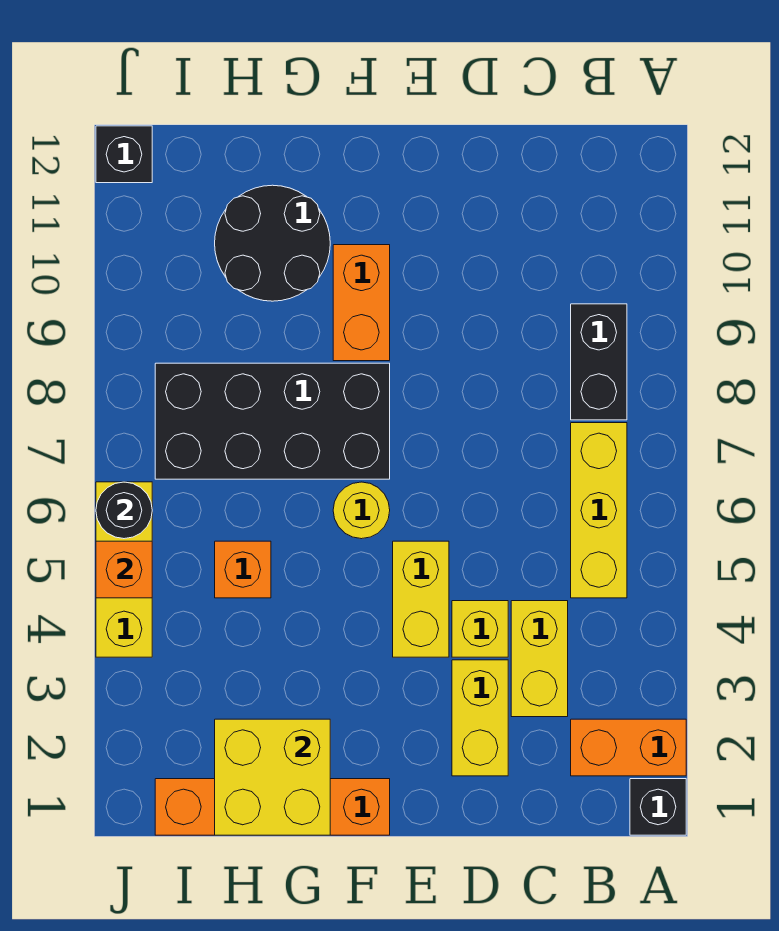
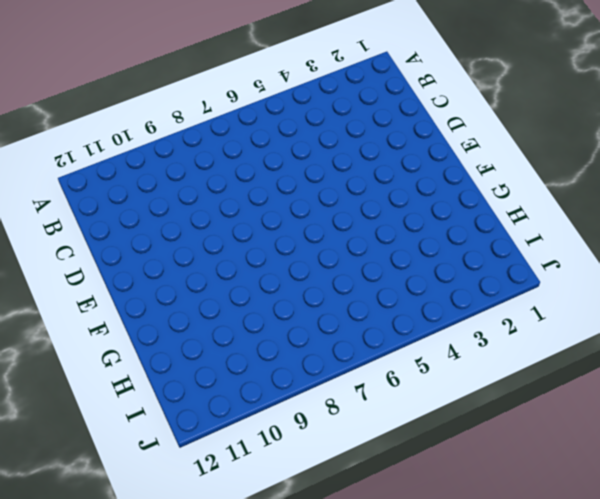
none -> black brick A1 level 1
none -> orange brick A2:B2 level 1
none -> yellow brick B5:B7 level 1

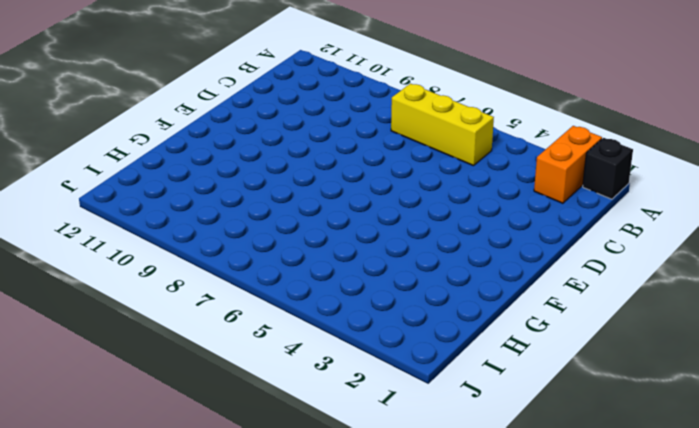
none -> black brick B8:B9 level 1
none -> yellow brick C3:C4 level 1
none -> yellow brick D2:D3 level 1

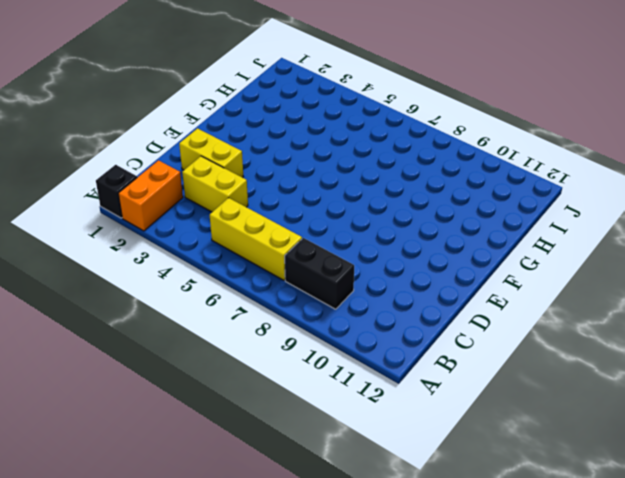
none -> yellow brick D4 level 1
none -> yellow brick E4:E5 level 1
none -> orange brick F1:I1 level 1

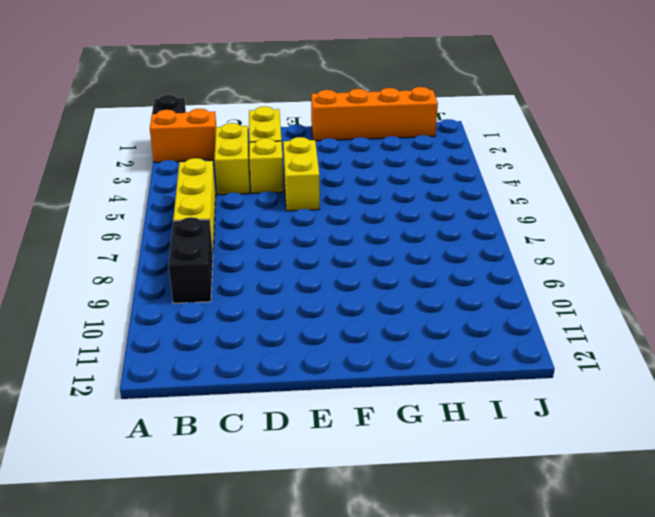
none -> yellow round brick F6 level 1
none -> black brick F7:I8 level 1
none -> orange brick F9:F10 level 1

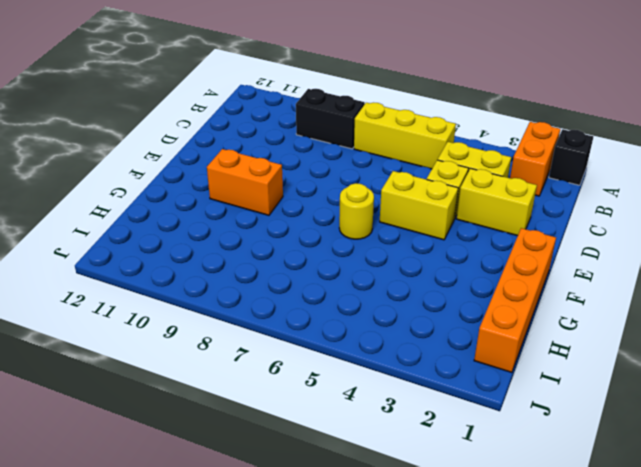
none -> black brick F7:I8 level 1
none -> black round brick G10:H11 level 1
none -> orange brick H5 level 1

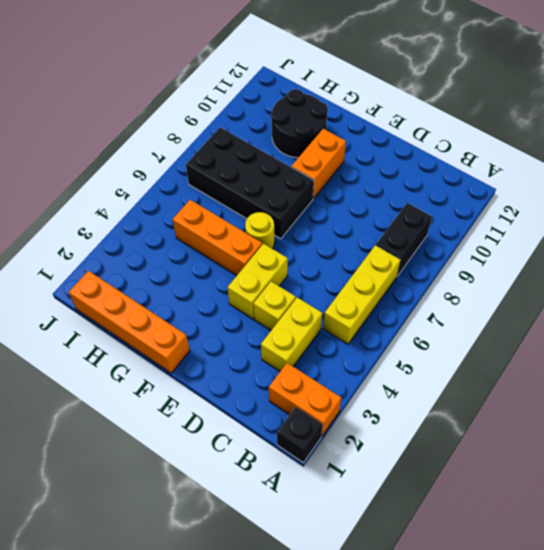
orange brick F5:H5 level 1 -> orange brick H5 level 1
none -> yellow brick D2:D3 level 1
none -> yellow brick J4:J6 level 1
none -> black brick J12 level 1

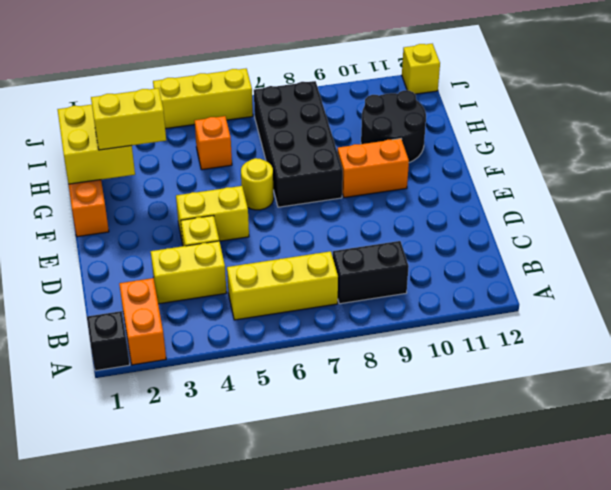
yellow brick G2:G3 level 3 -> yellow brick D2:D3 level 1
yellow brick J12 level 1 -> black brick J12 level 1
none -> orange brick J5 level 2
none -> black round brick J6 level 2

